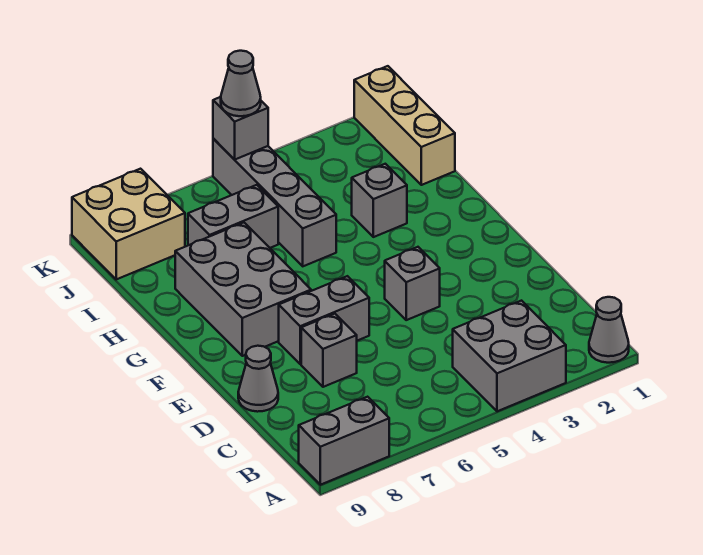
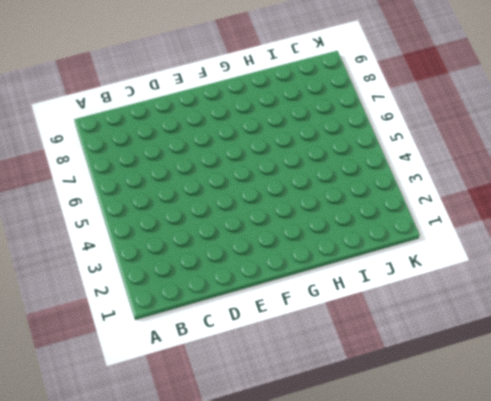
none -> grey cone A1 level 1
none -> grey brick A3:B4 level 1
none -> grey brick A8:A9 level 1

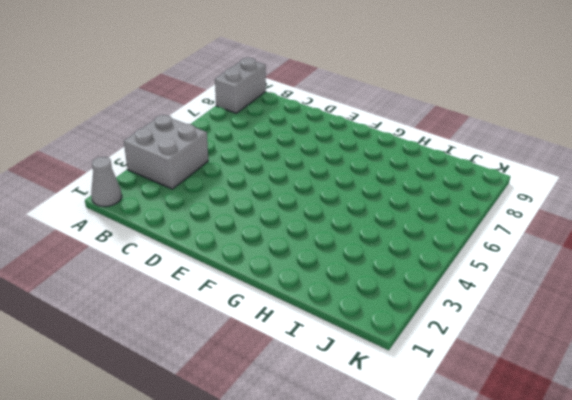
none -> grey brick D7 level 1
none -> grey cone D9 level 1
none -> grey brick E4 level 1

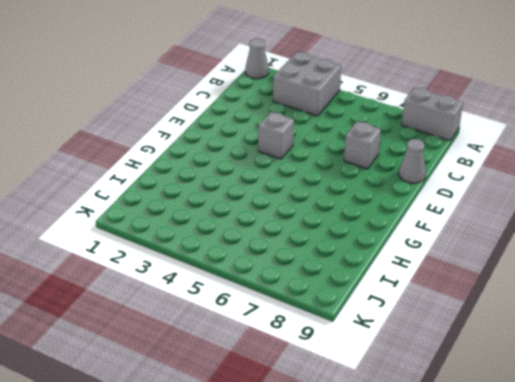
none -> grey brick E6:E7 level 1
none -> grey brick F7:H8 level 1
none -> grey brick H3 level 1

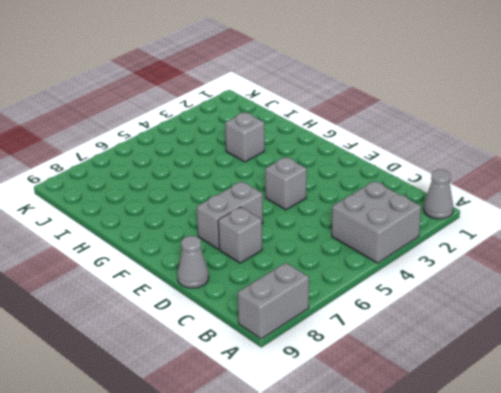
none -> grey brick F7:H8 level 1
none -> grey brick H5:K5 level 1
none -> tan brick I1:K1 level 1

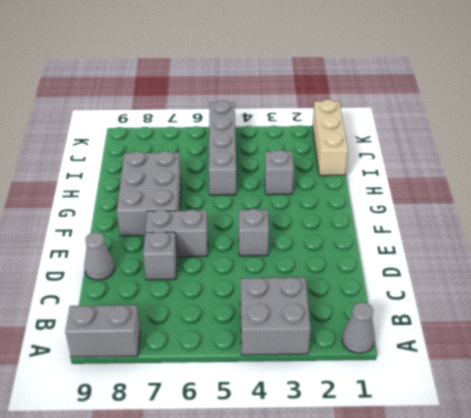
none -> grey brick I6:I7 level 1
none -> tan brick J8:K9 level 1
none -> grey brick K5 level 2

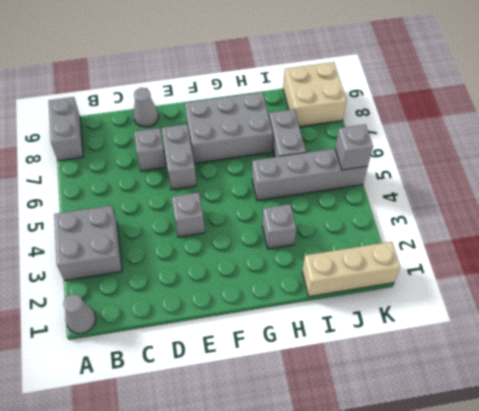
none -> grey cone K5 level 3

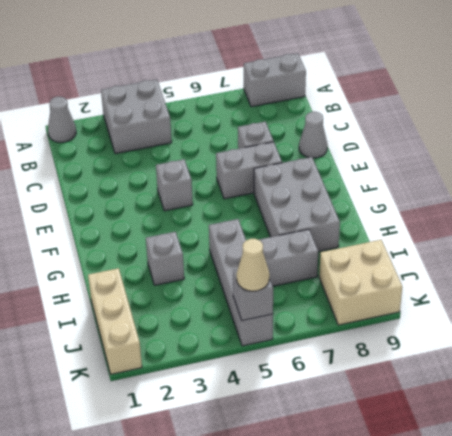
tan cone K5 level 3 -> grey cone K5 level 3

